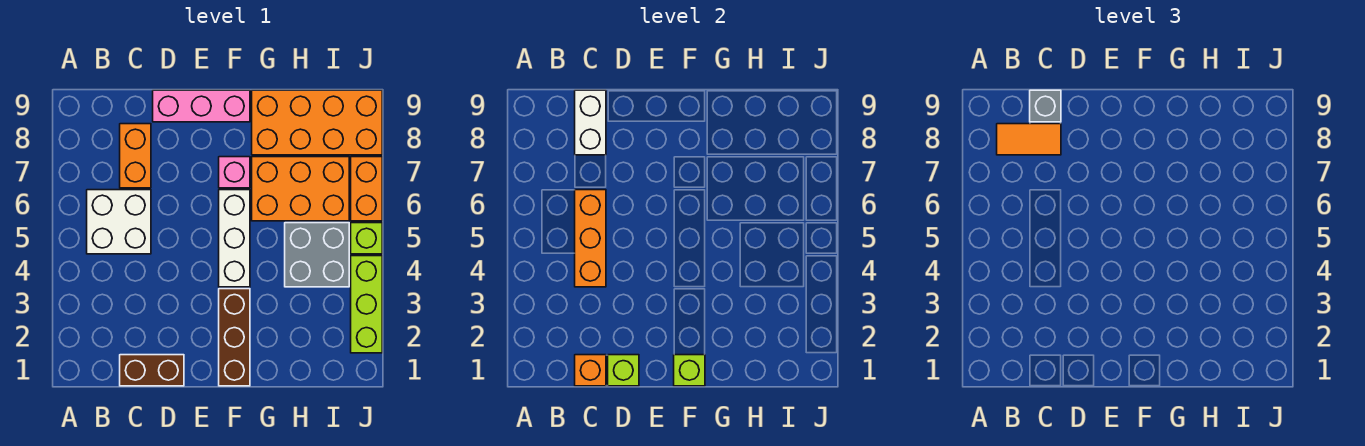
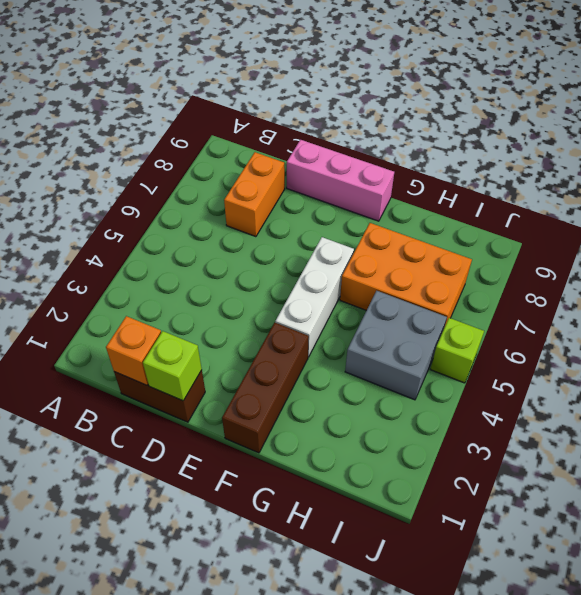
none -> white brick B5:C6 level 1
none -> pink brick F7 level 1
none -> orange brick G8:J9 level 1

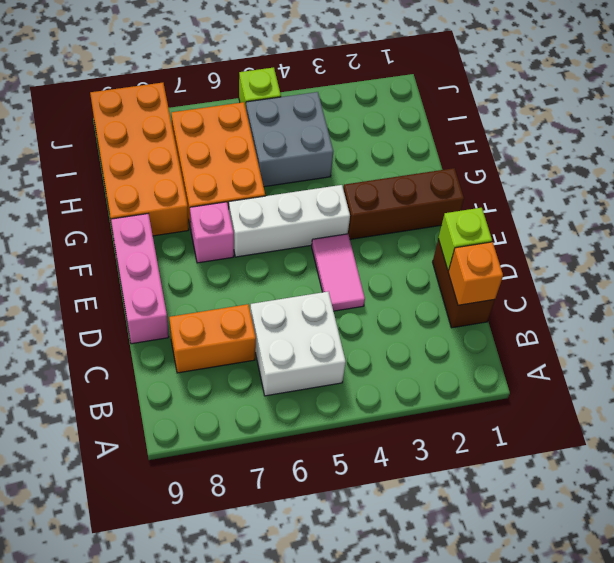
pink tile D4:E4 level 1 -> none
none -> lime brick J2:J4 level 1
none -> orange brick J6:J7 level 1
none -> orange brick C4:C6 level 2

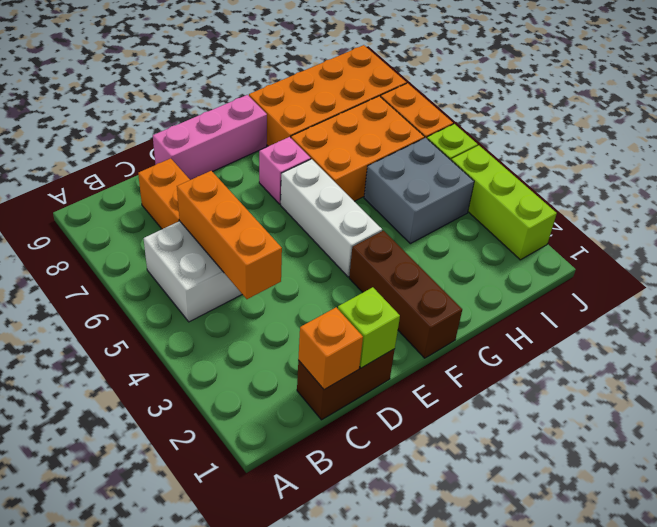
none -> white brick C8:C9 level 2
none -> lime brick F1 level 2
none -> orange tile B8:C8 level 3

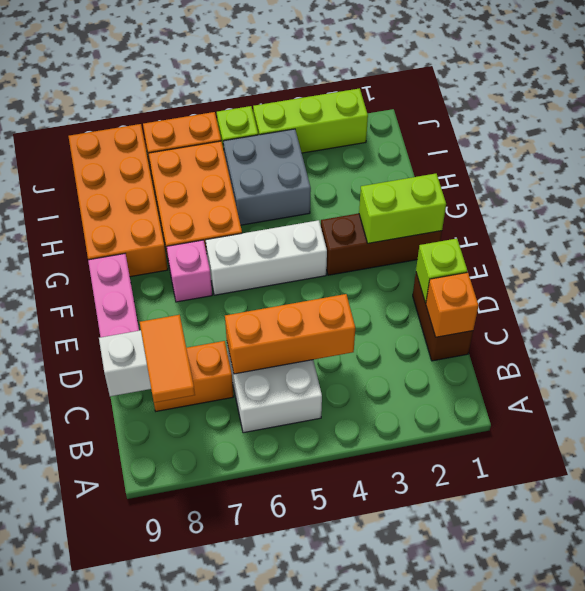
lime brick F1:F2 level 2 -> lime brick F1 level 2
none -> grey brick C9 level 3

